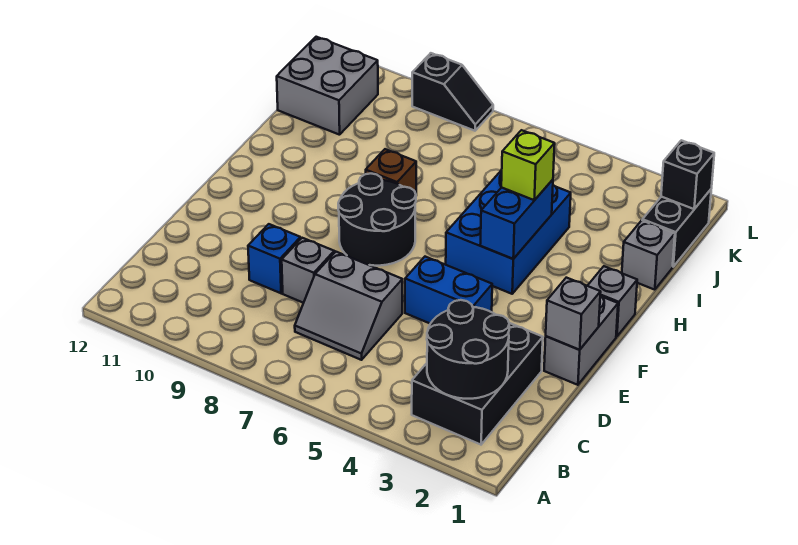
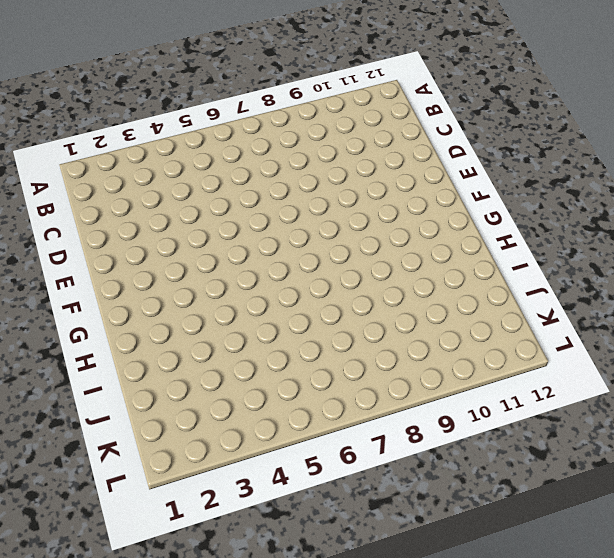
none -> black brick B2:D3 level 1
none -> grey slope C6:D7 level 1 top D
none -> grey brick D8 level 1

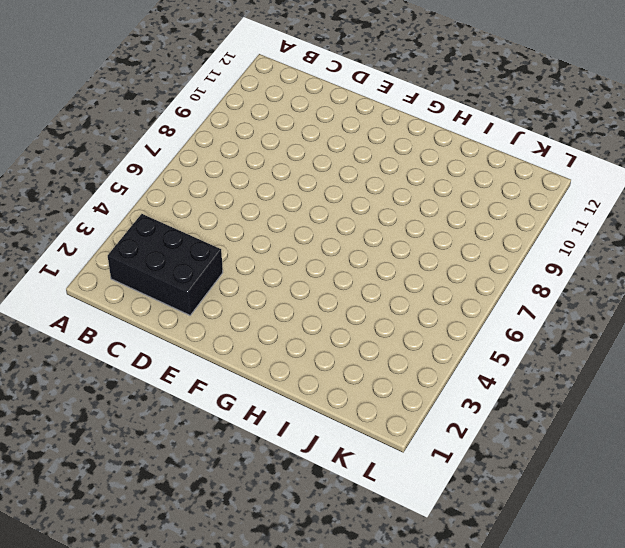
none -> grey slope C6:D7 level 1 top D
none -> grey brick D8 level 1
none -> blue brick D9 level 1

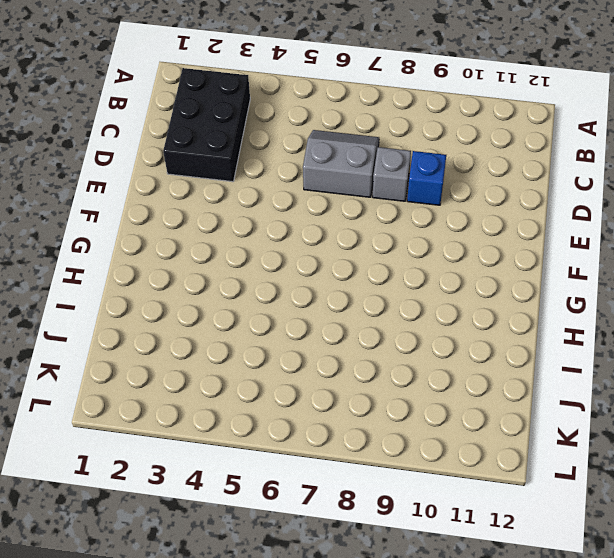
none -> grey brick E1:F1 level 1
none -> blue brick E4:E5 level 1
none -> black round brick F7:G8 level 1

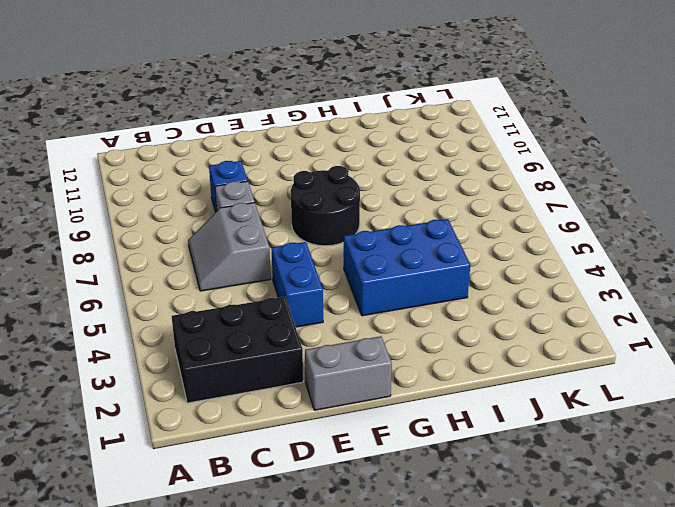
none -> grey brick G1 level 1
none -> brown brick H8 level 1
none -> grey brick I1 level 1

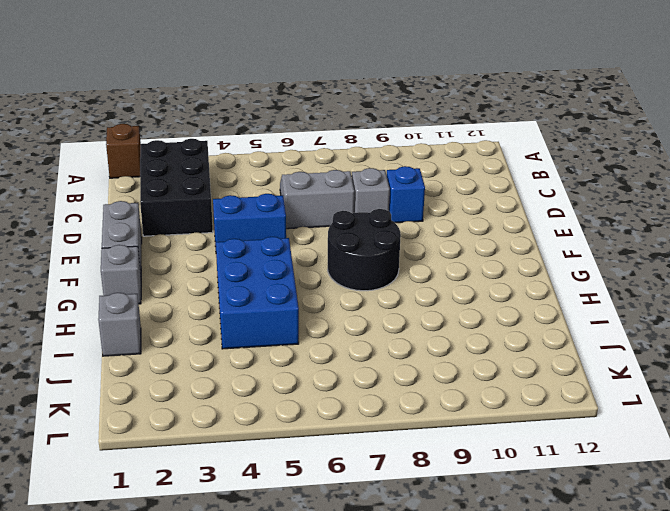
brown brick A1 level 1 -> brown brick H8 level 1
none -> black brick J1:K1 level 1
none -> grey brick J11:K12 level 1
none -> black slope L8:L9 level 1 top 9

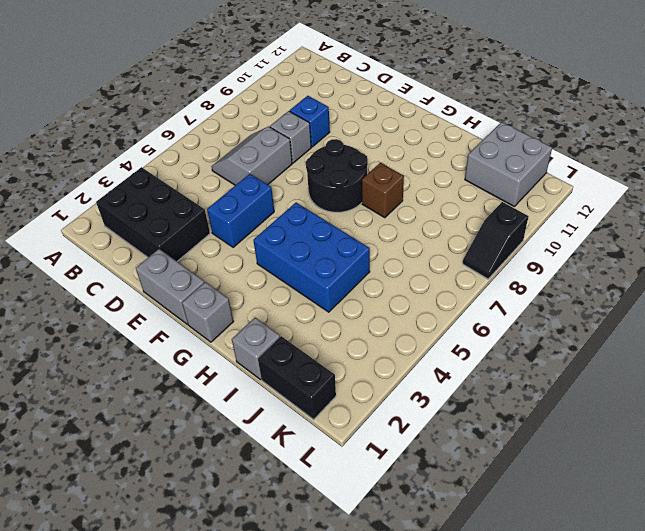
none -> black round brick B2:C3 level 2
none -> grey brick E1 level 2
none -> blue brick G4:H4 level 2

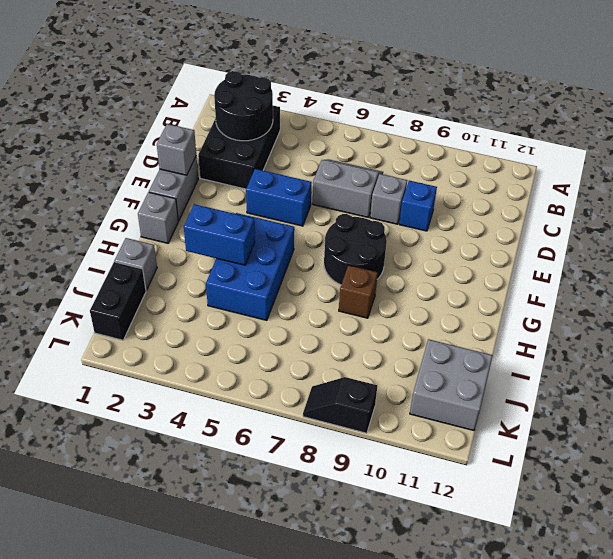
blue brick H3:H4 level 2 -> blue brick G4:H4 level 2
none -> black brick K1 level 2
none -> lime brick H4 level 3

